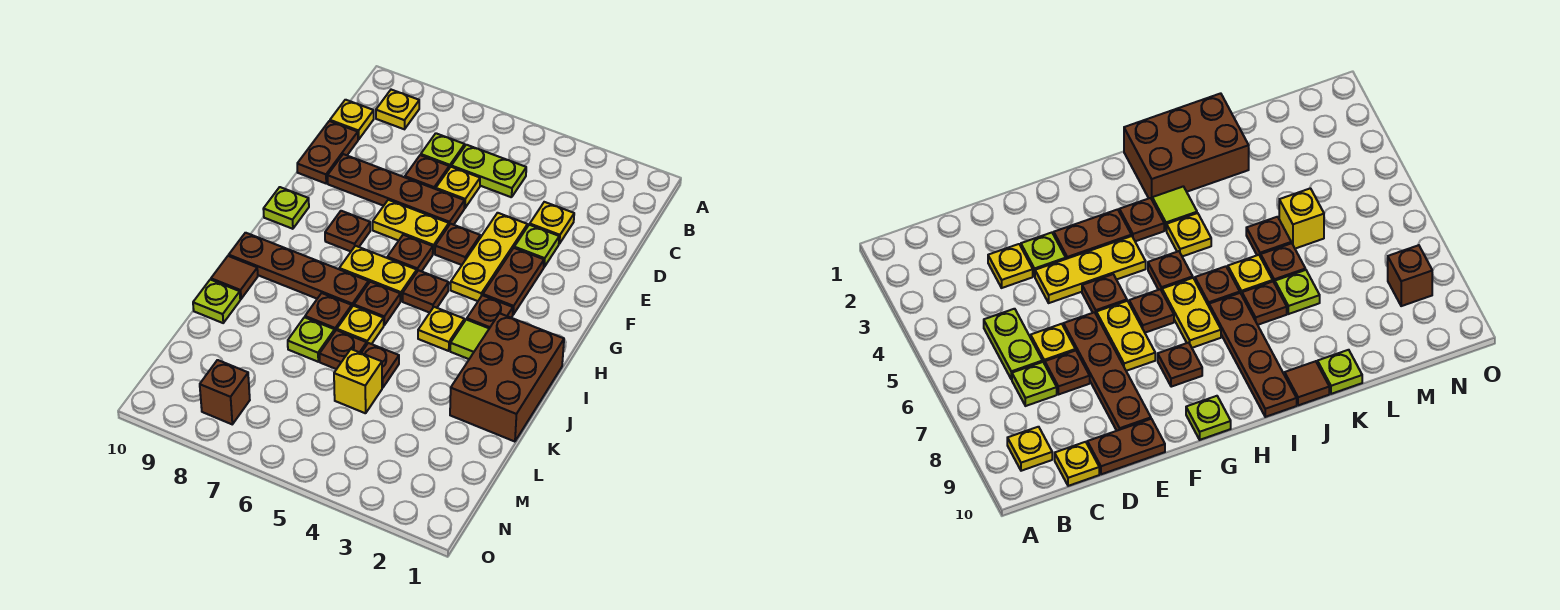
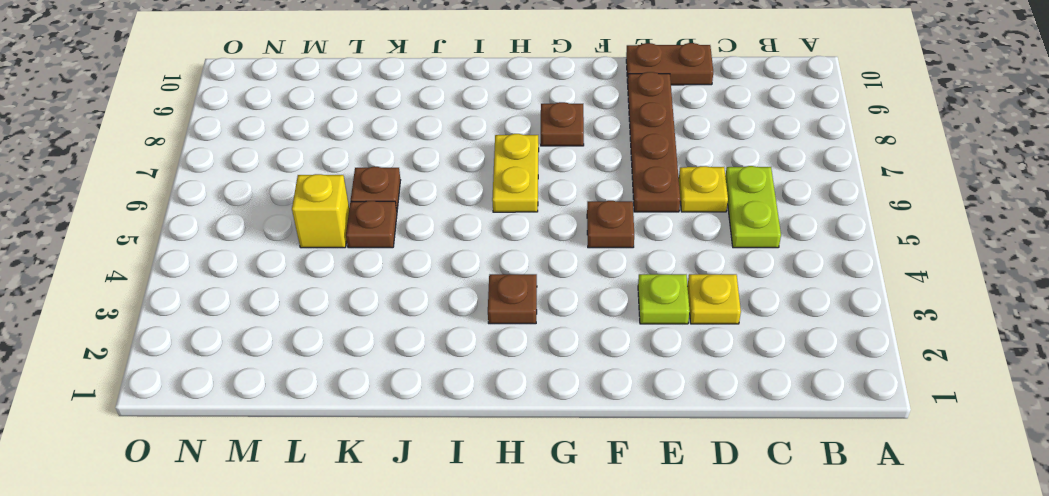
none -> yellow plate B9 level 1
none -> lime plate C7 level 1
none -> yellow plate C10 level 1
none -> brown plate D7 level 1

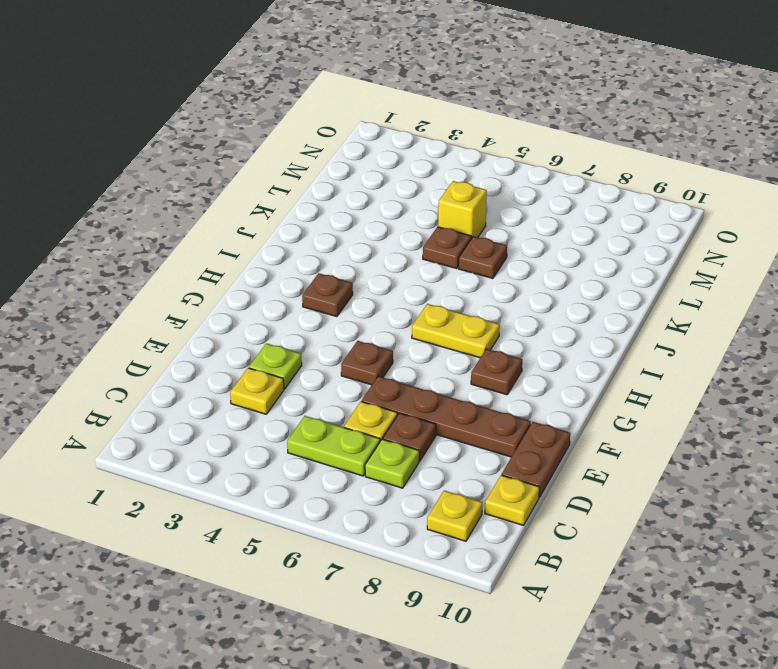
none -> yellow plate E4:G4 level 1
none -> brown plate F3:G3 level 1
none -> yellow plate F6:F7 level 1
none -> brown plate G6 level 1

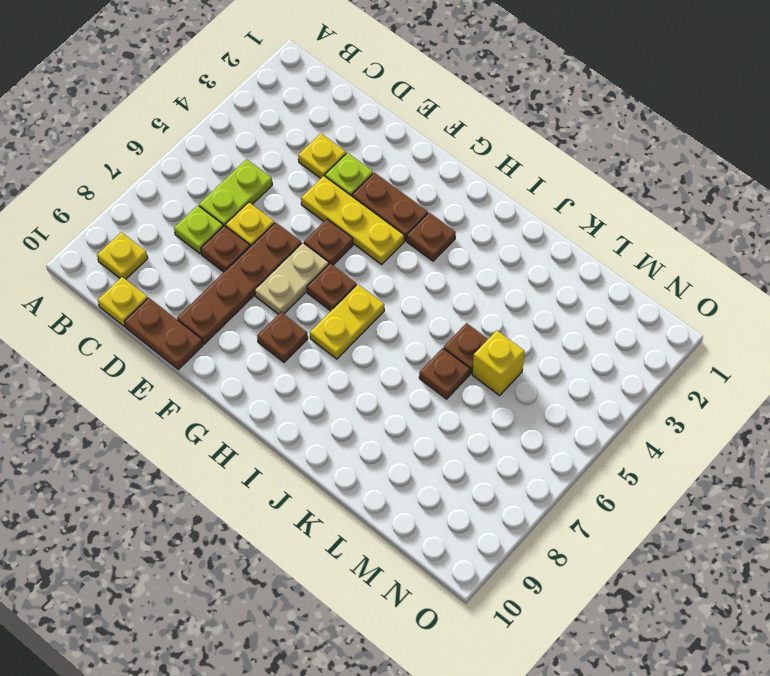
tan plate F6:F7 level 1 -> yellow plate F6:F7 level 1
none -> lime plate G10 level 1
none -> brown plate H5 level 1
none -> brown brick I1:K2 level 1
none -> lime tile I3 level 1

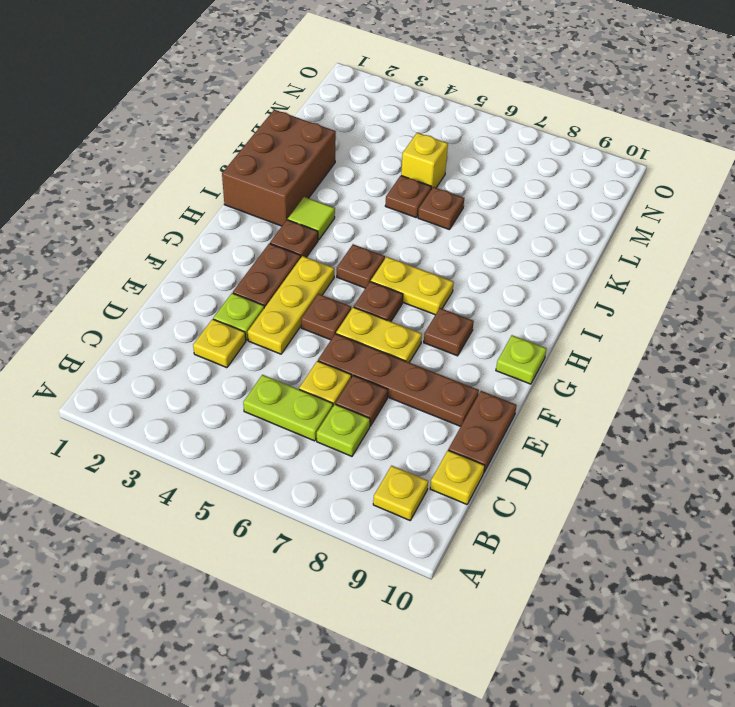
none -> yellow plate I4 level 1
none -> brown plate I6 level 1
none -> brown plate I7:I10 level 1
none -> yellow plate J6 level 1

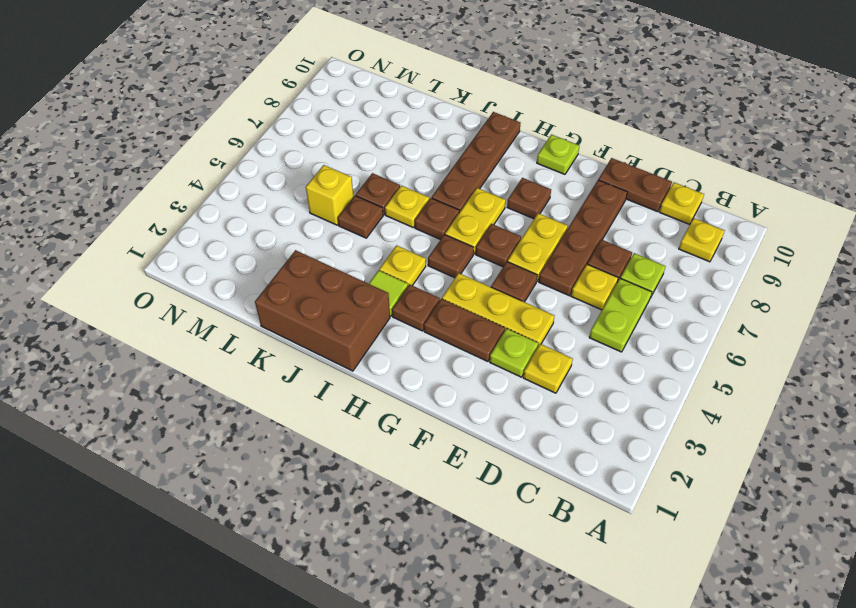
none -> brown plate J7 level 1
none -> brown tile J10 level 1
none -> lime plate K7 level 1
none -> lime plate K10 level 1

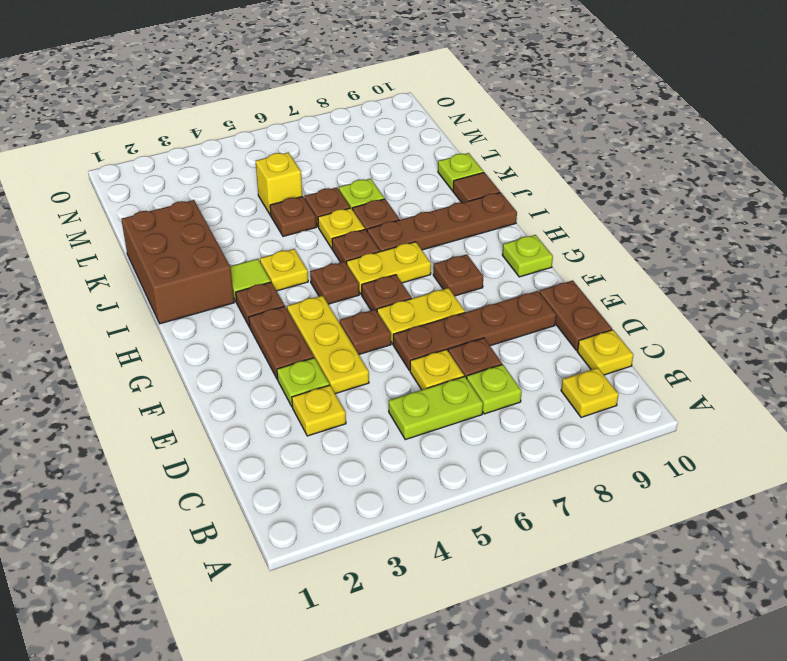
none -> brown brick N8 level 1

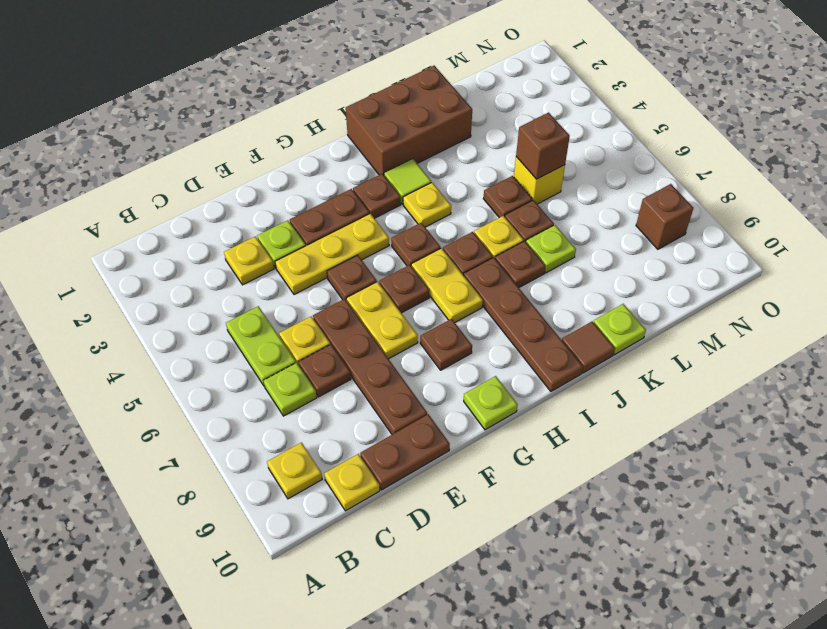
brown brick L5 level 2 -> none

